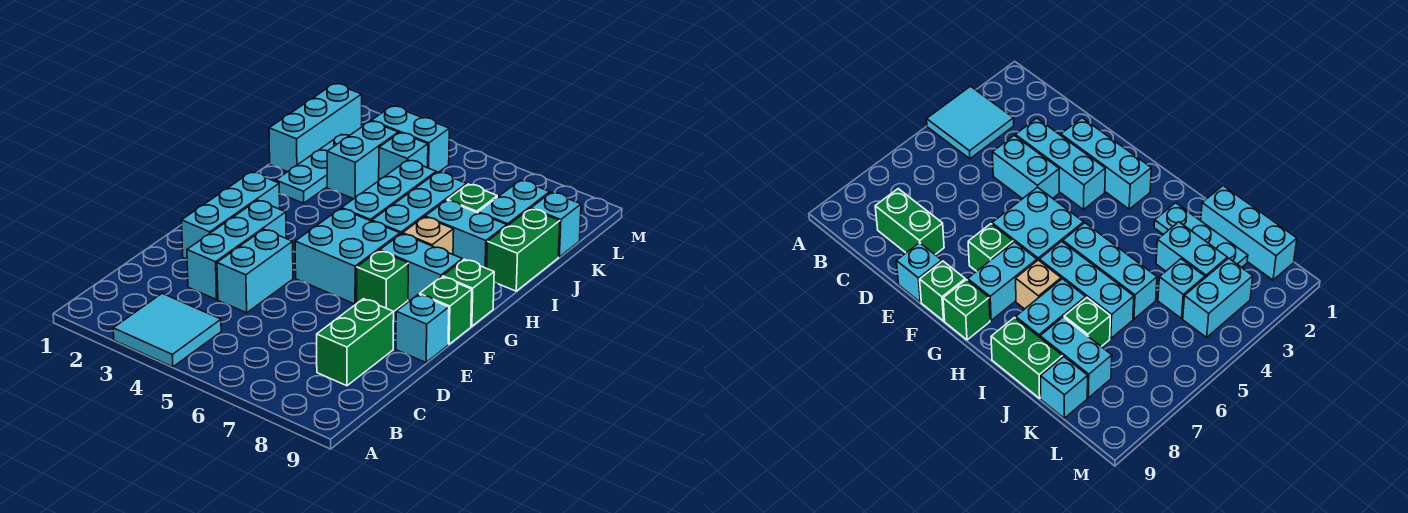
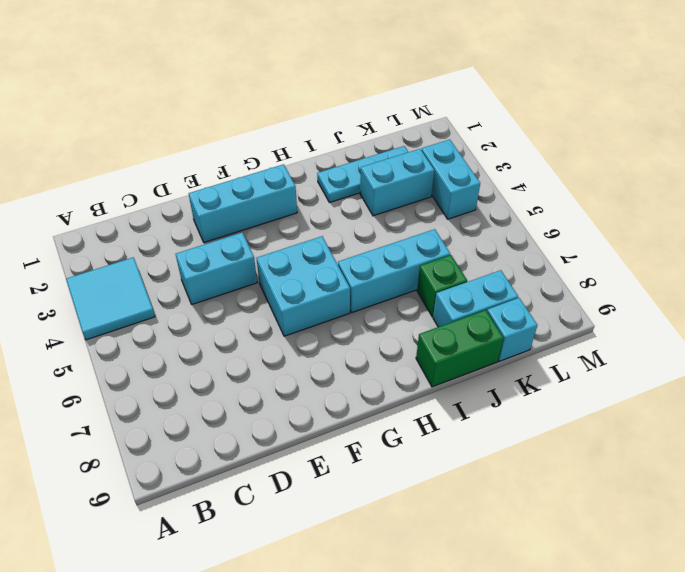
none -> green brick C8:D8 level 1
none -> cyan brick D3:F3 level 1
none -> cyan brick E9 level 1

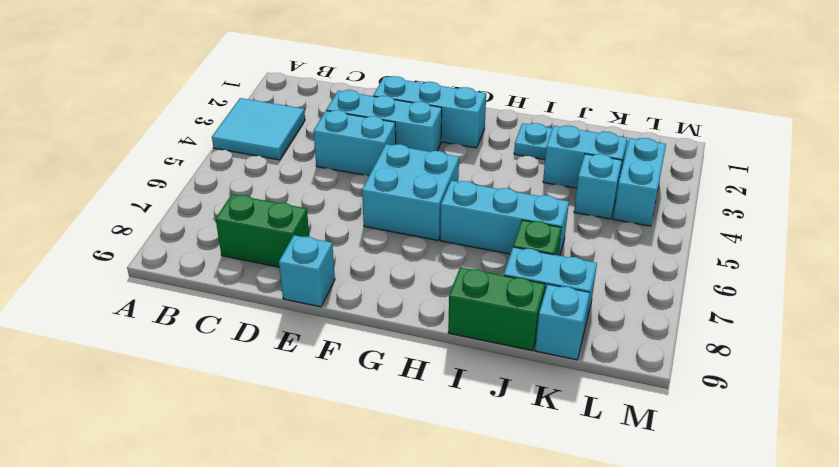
none -> green brick F7 level 1
none -> green brick F9 level 1
none -> cyan brick G7:G8 level 1

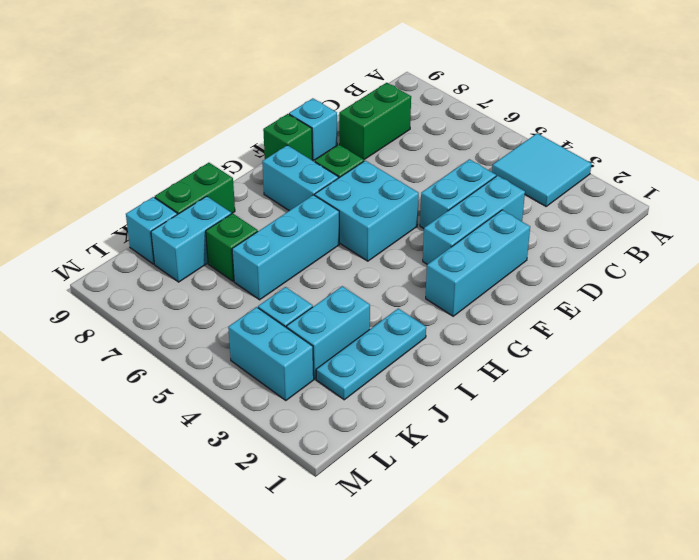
none -> green brick G9 level 1
none -> cyan brick H5:J5 level 1
none -> tan brick H7 level 1

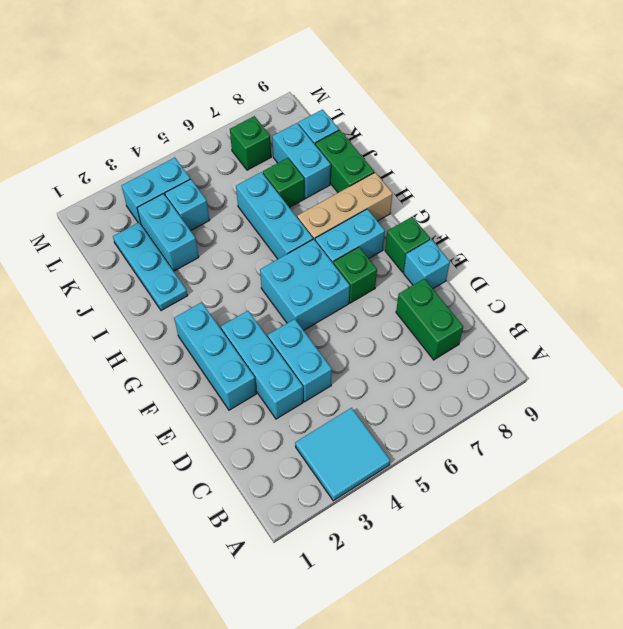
tan brick H7:H9 level 1 -> tan brick H7 level 1
green brick L7 level 1 -> green brick G9 level 1
none -> cyan brick H5:J5 level 1
none -> cyan brick I7:I8 level 1
none -> cyan brick J1:L1 level 1

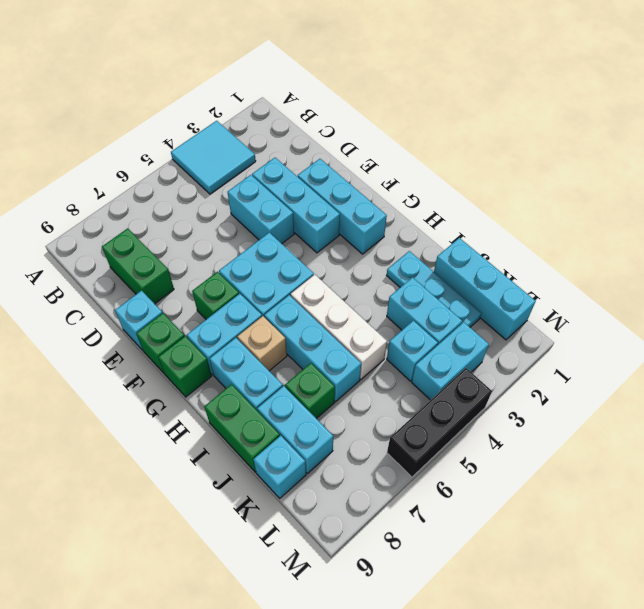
white brick H5:J5 level 1 -> cyan brick H5:J5 level 1
cyan brick H8:I8 level 1 -> cyan brick I7:I8 level 1
black brick M4:M6 level 1 -> none

